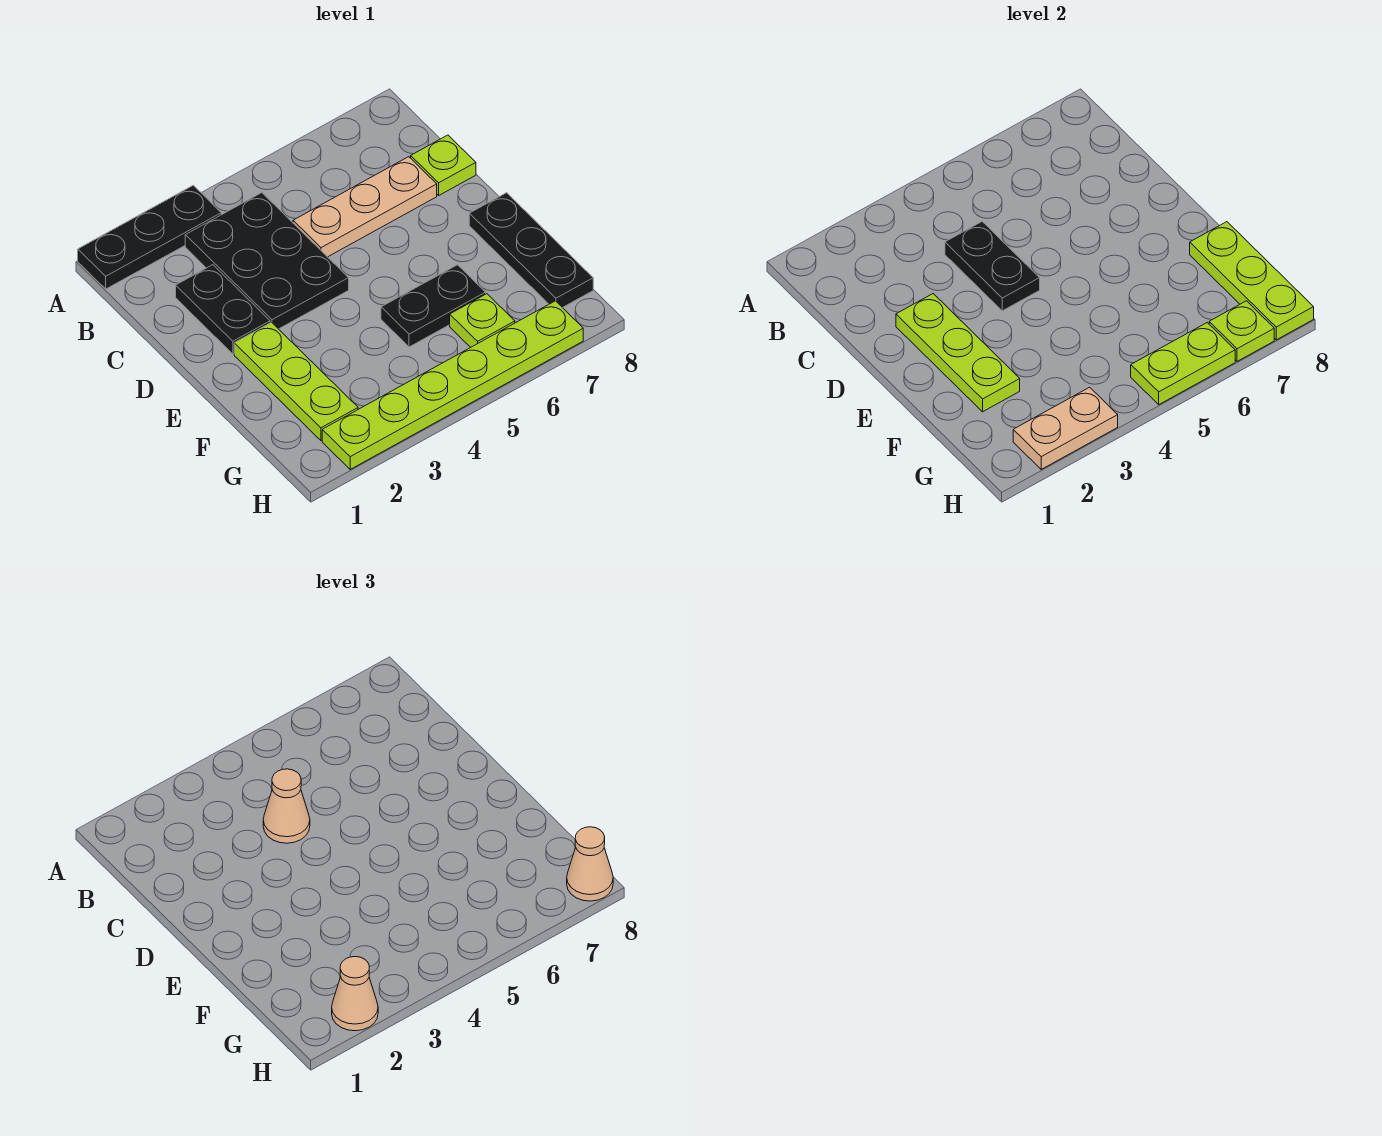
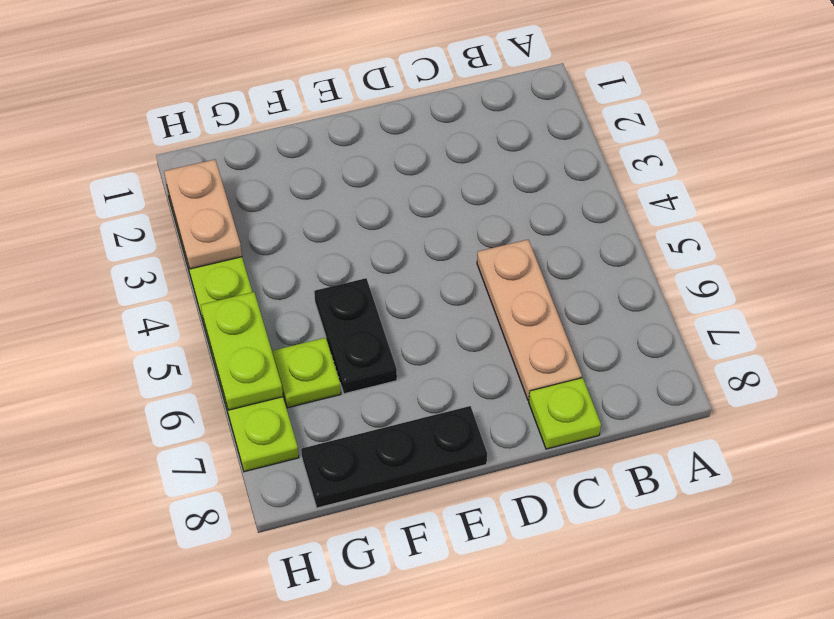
none -> black plate A1:A3 level 1
none -> black plate B3:D4 level 1
none -> black plate C2:D2 level 1

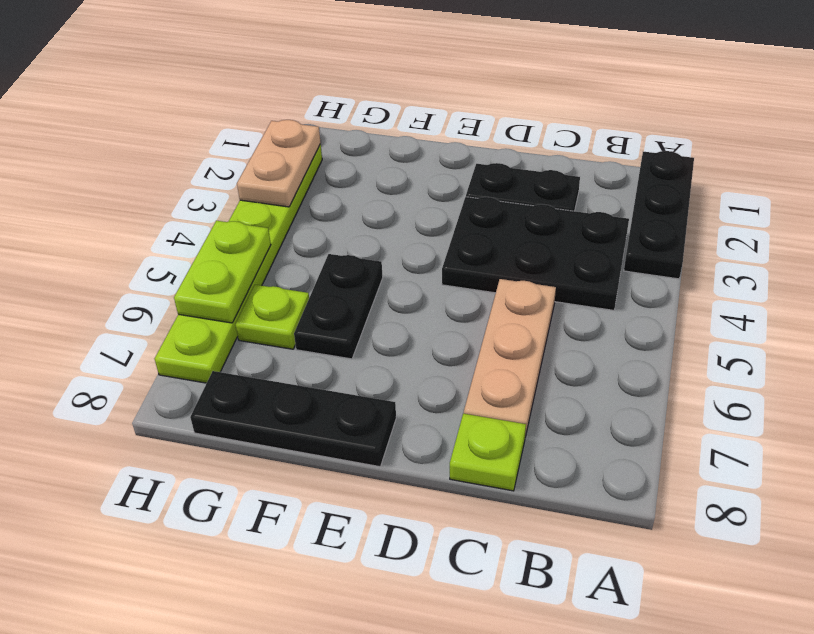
none -> lime plate E2:G2 level 1
none -> black plate C4:D4 level 2
none -> lime plate D2:F2 level 2

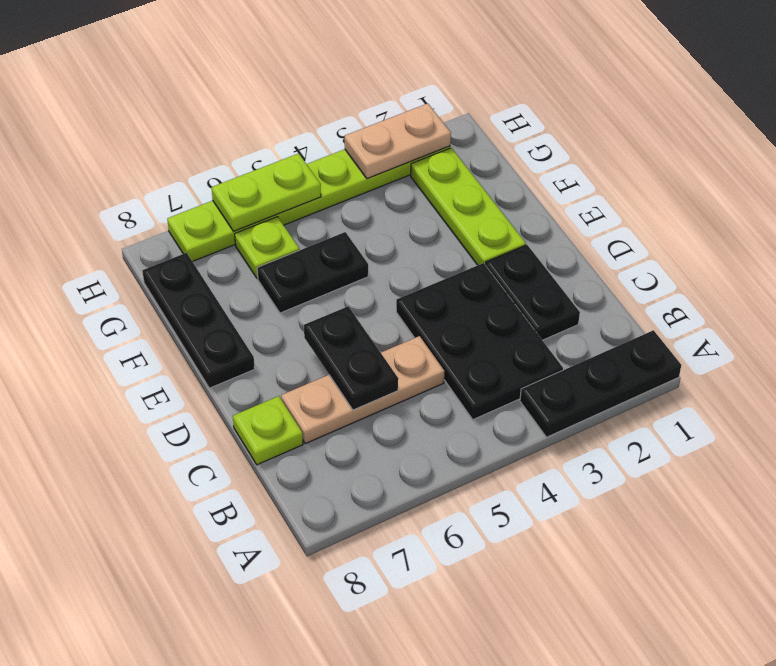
black plate C6:D6 level 2 -> black plate C4:D4 level 2
none -> lime plate D2:F2 level 2
none -> lime plate F8:H8 level 2
none -> lime plate H7 level 2

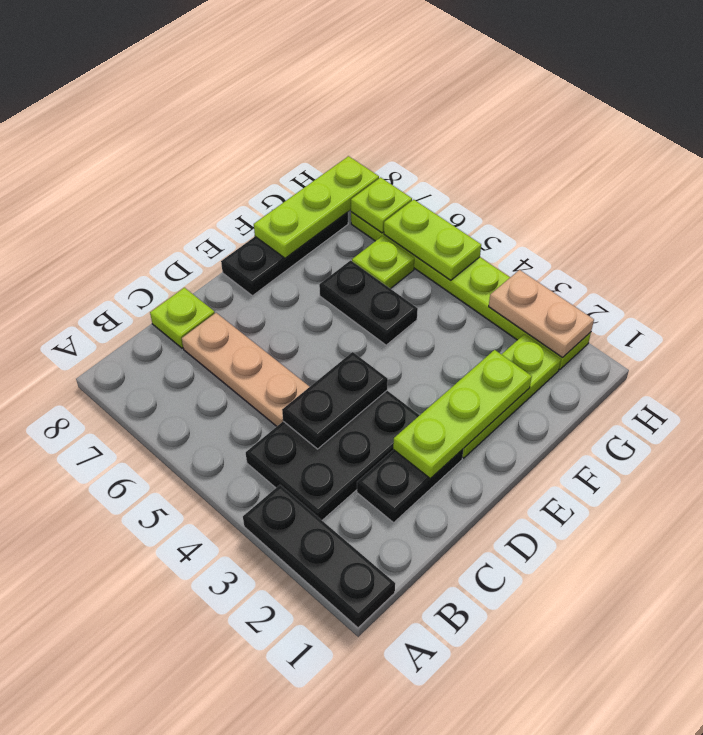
none -> tan cone C4 level 3
none -> tan cone H2 level 3
none -> tan cone H8 level 3

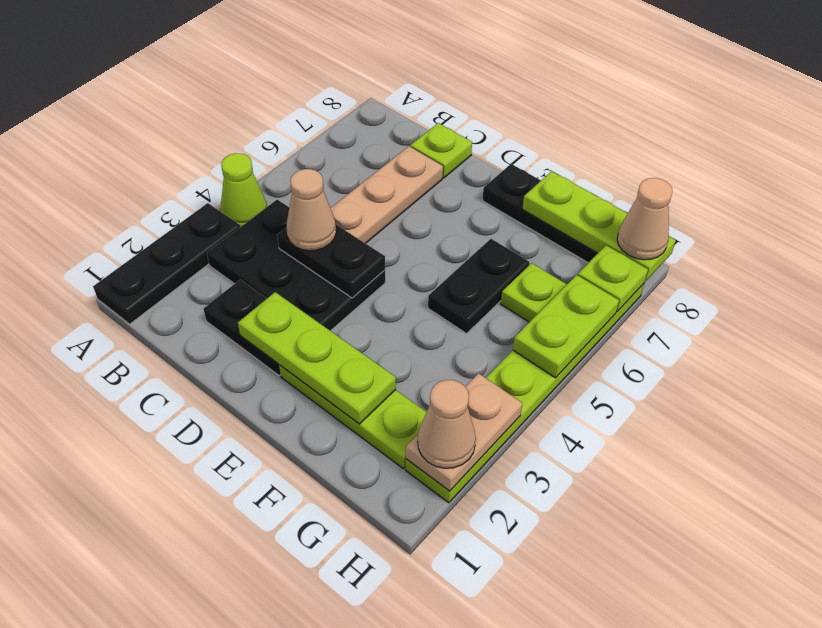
lime cone A4 level 1 -> none

